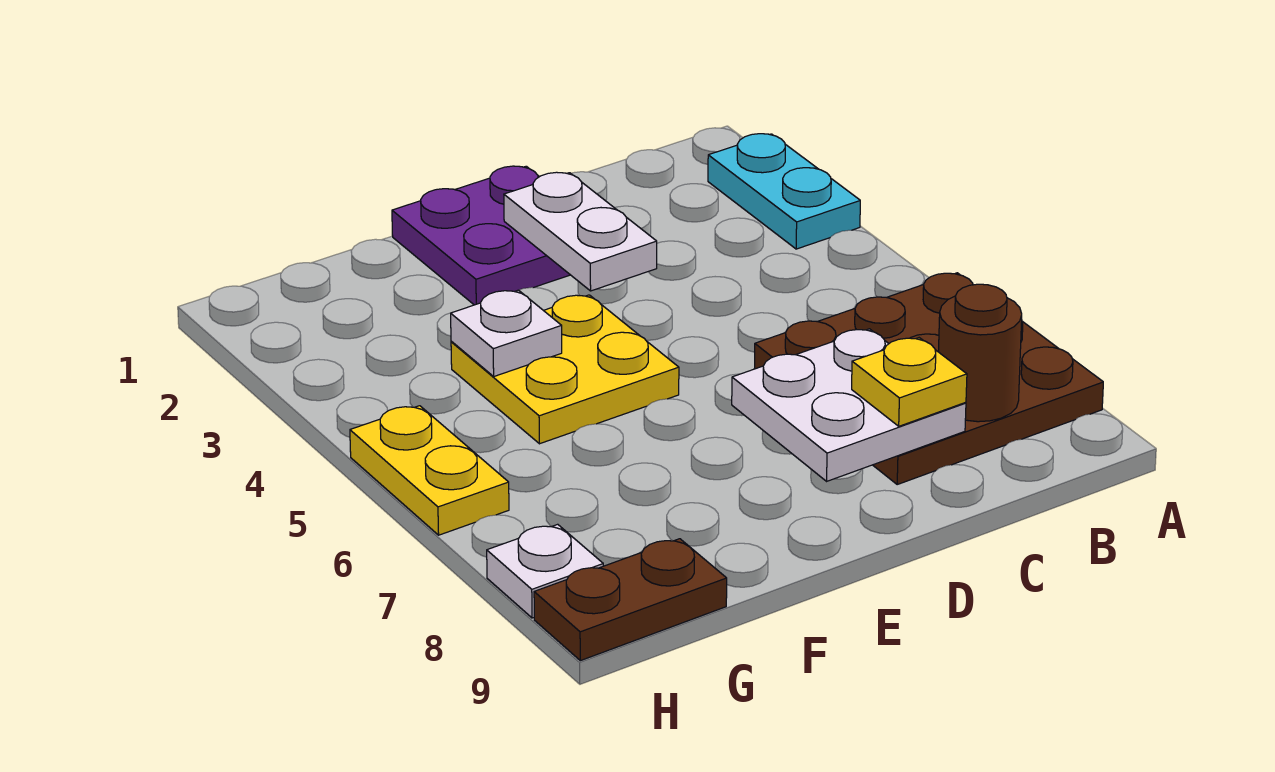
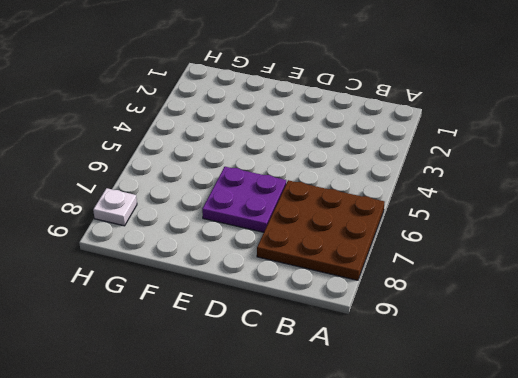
purple plate D6:E7 level 1 -> purple plate D1:E2 level 1
none -> cyan plate A2:A3 level 1
none -> yellow plate E4:F5 level 1
none -> brown plate G9:H9 level 1

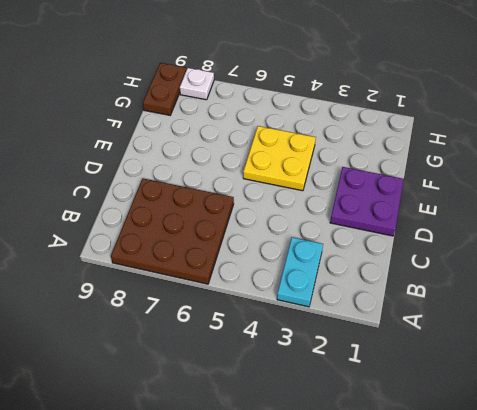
cyan plate A3:B3 level 1 -> cyan plate A2:A3 level 1
none -> yellow plate H5:H6 level 1
none -> brown round brick B8 level 2
none -> white plate C7:D8 level 2

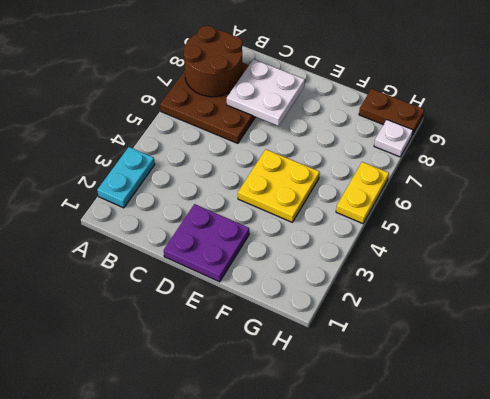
brown round brick A7:B8 level 2 -> brown round brick B8 level 2
none -> white plate D2:D3 level 2
none -> white plate F4 level 2
none -> yellow plate C8 level 3

